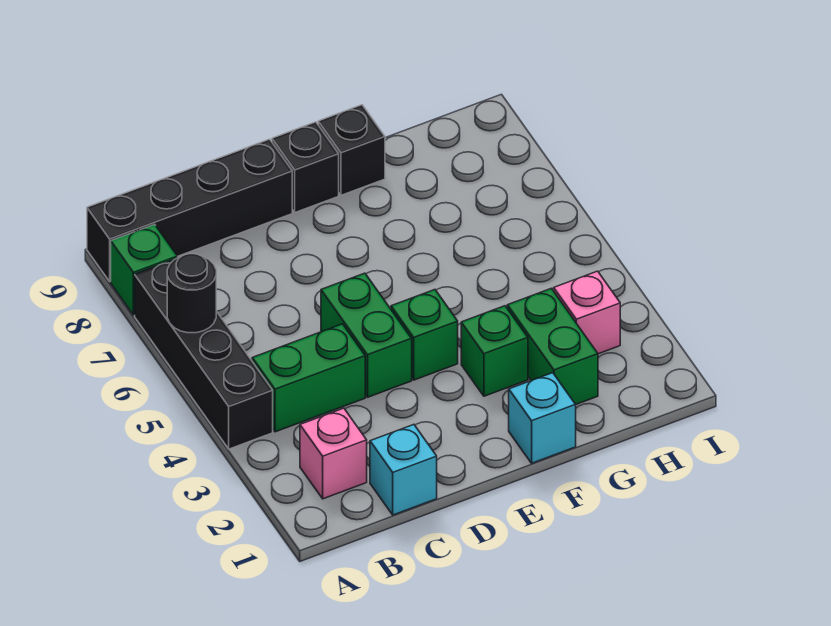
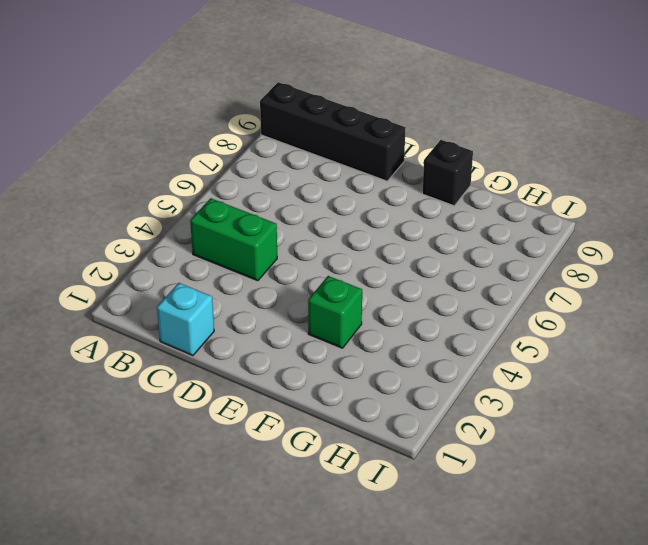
none -> black brick A4:A7 level 1
none -> green brick A8 level 1
none -> pink brick B2 level 1

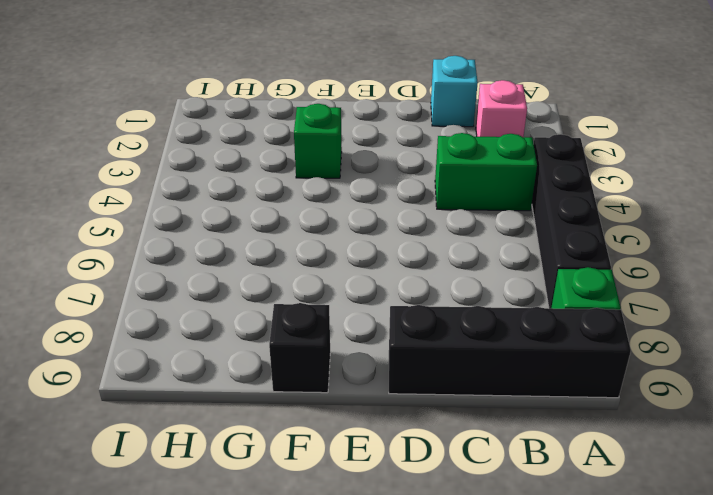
none -> green brick D4:D5 level 1
none -> green brick E4 level 1
none -> black brick E9 level 1

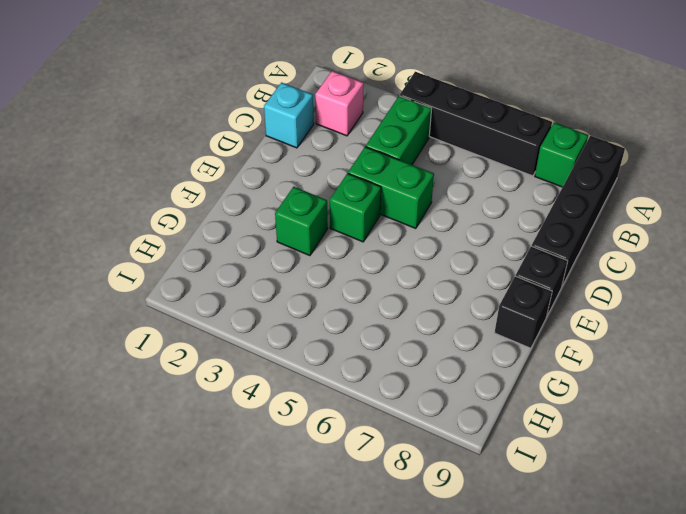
none -> cyan brick F1 level 1
none -> green brick G2:G3 level 1
none -> pink brick H3 level 1

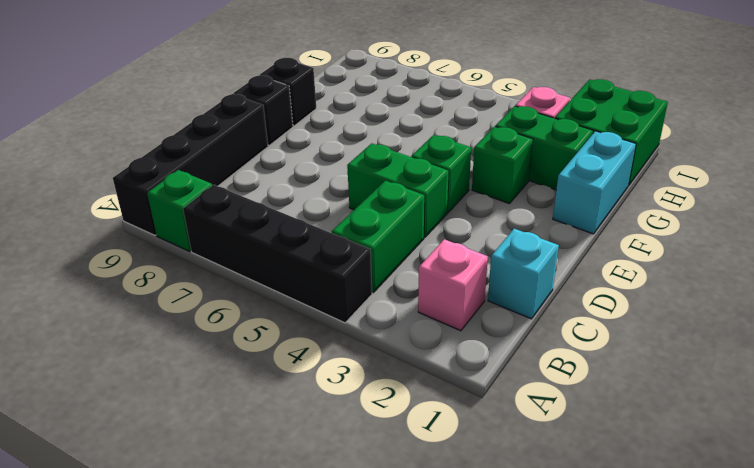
cyan brick F1:G1 level 1 -> cyan brick F1 level 1
green brick H1:I2 level 1 -> none
none -> black round brick A6 level 2

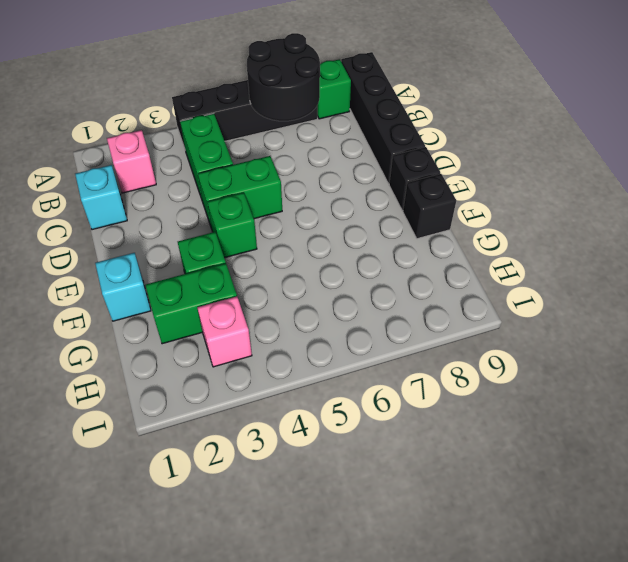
black round brick A6:B7 level 2 -> black round brick A6 level 2

